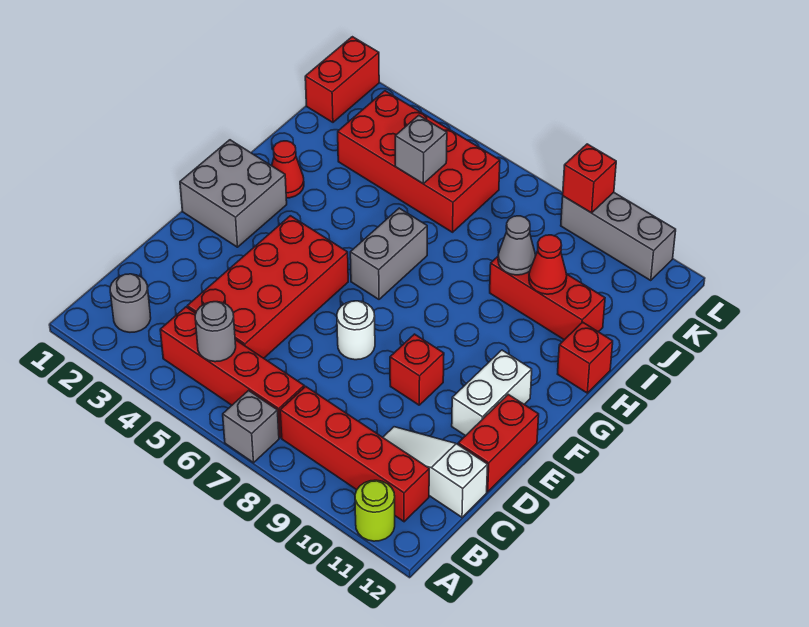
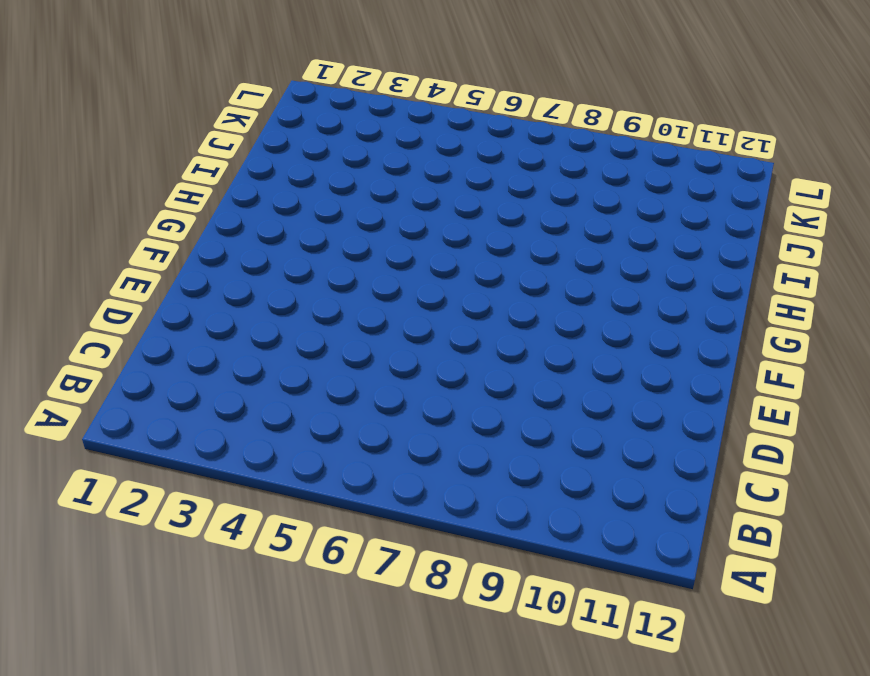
none -> grey brick A7 level 1
none -> lime round brick A11 level 1
none -> grey round brick B2 level 1

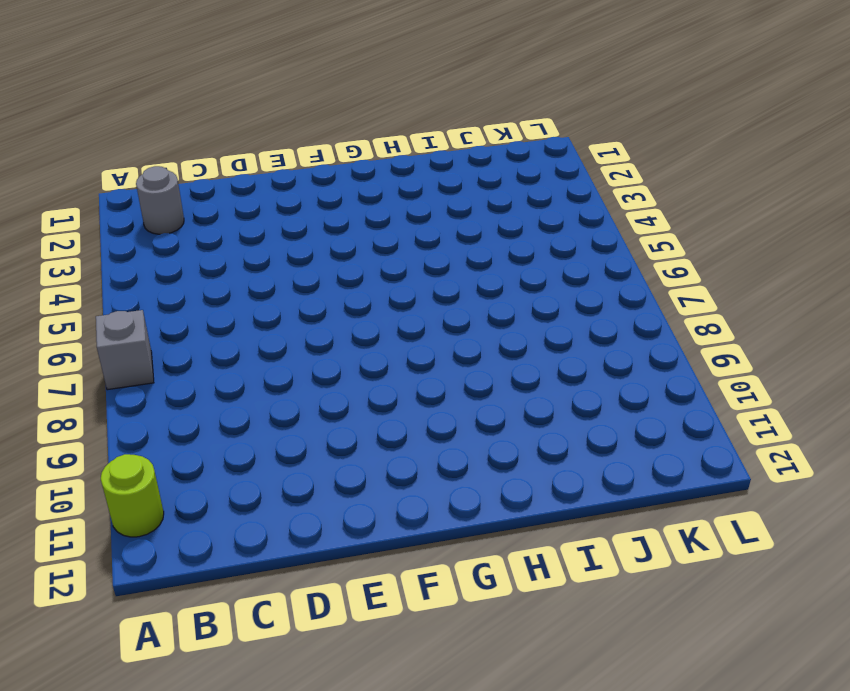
none -> red brick B4:B7 level 1
none -> red brick B8:B11 level 1
none -> red brick C4:F5 level 1

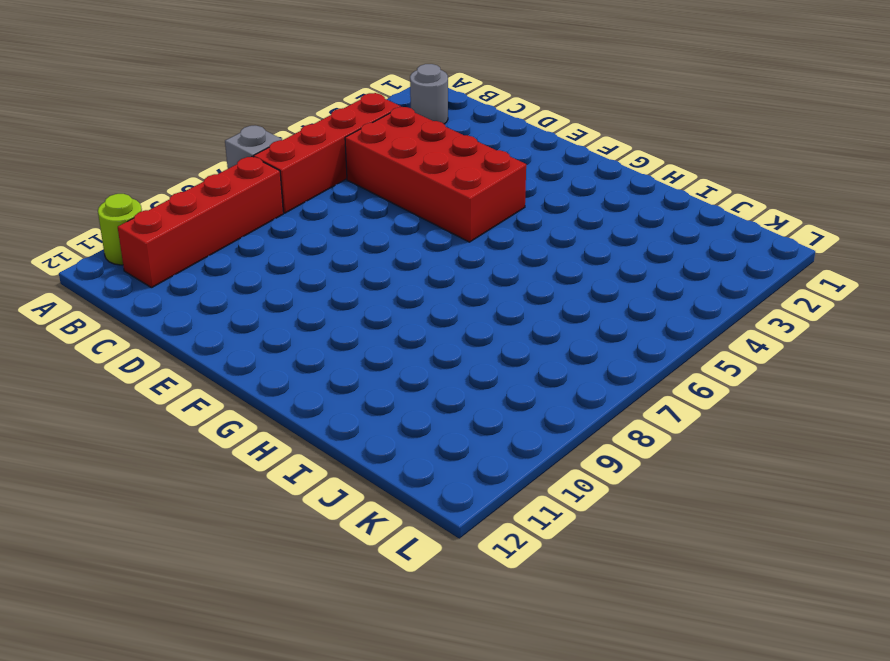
none -> white slope C10:C12 level 1 top 12
none -> red brick D12:E12 level 1
none -> white round brick E7 level 1

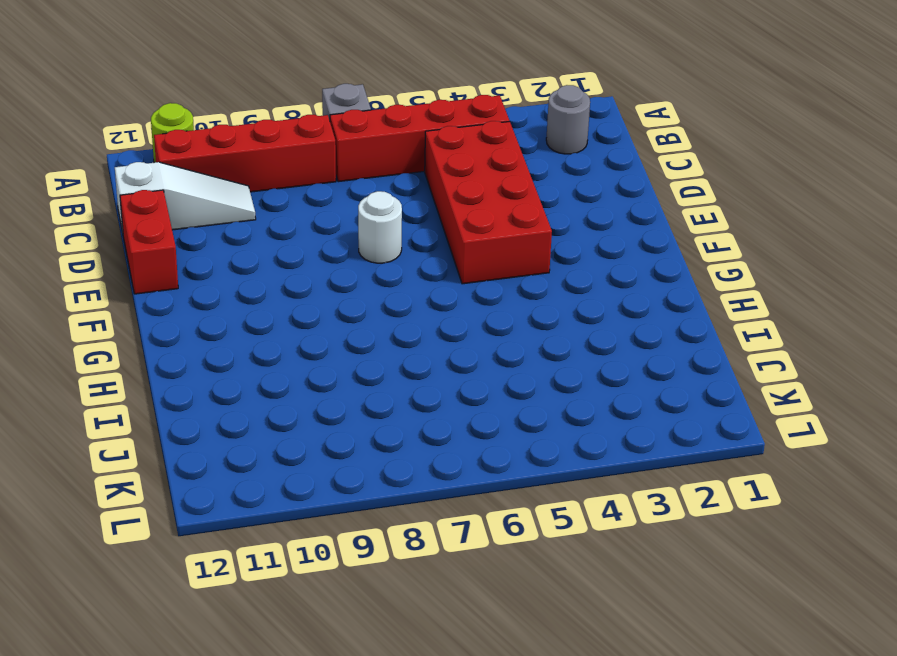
none -> red brick E9 level 1
none -> white brick E11:F11 level 1
none -> grey brick F1:G2 level 1

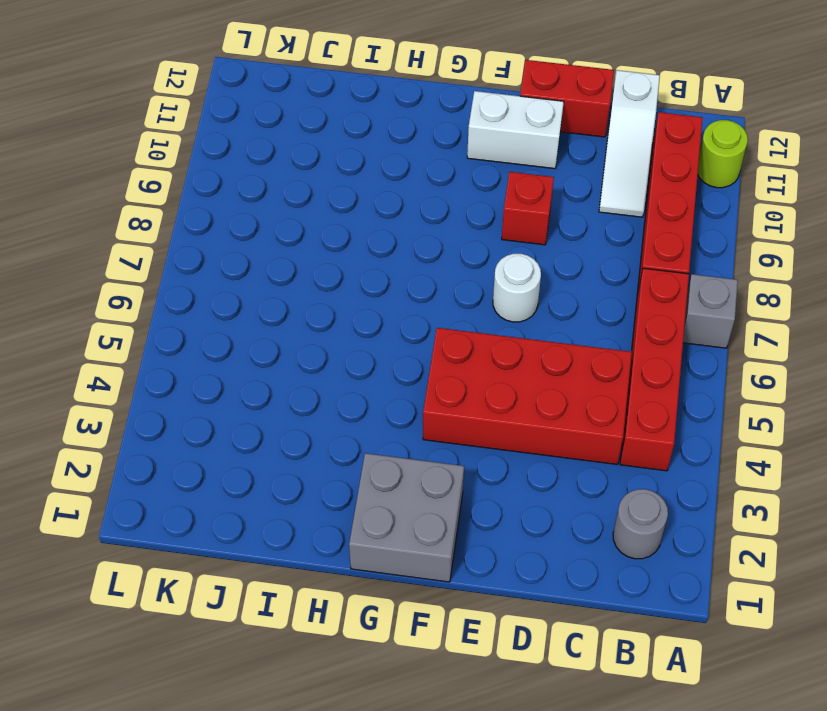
none -> grey brick G6:H6 level 1
none -> red cone H2 level 1
none -> red brick H12 level 1

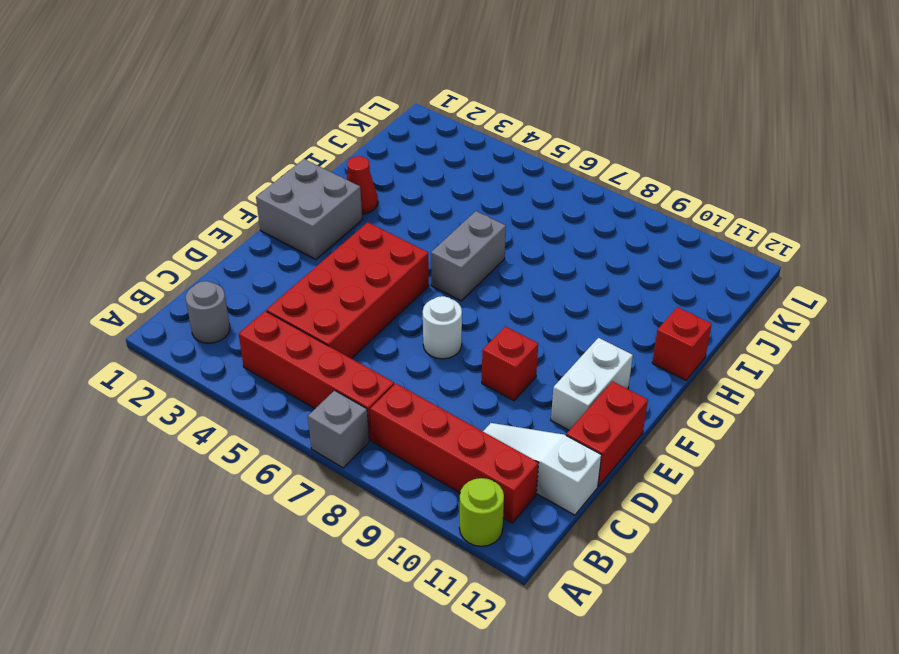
none -> red brick I9:I11 level 1
none -> red brick J3:K6 level 1
none -> red brick K1:L1 level 1

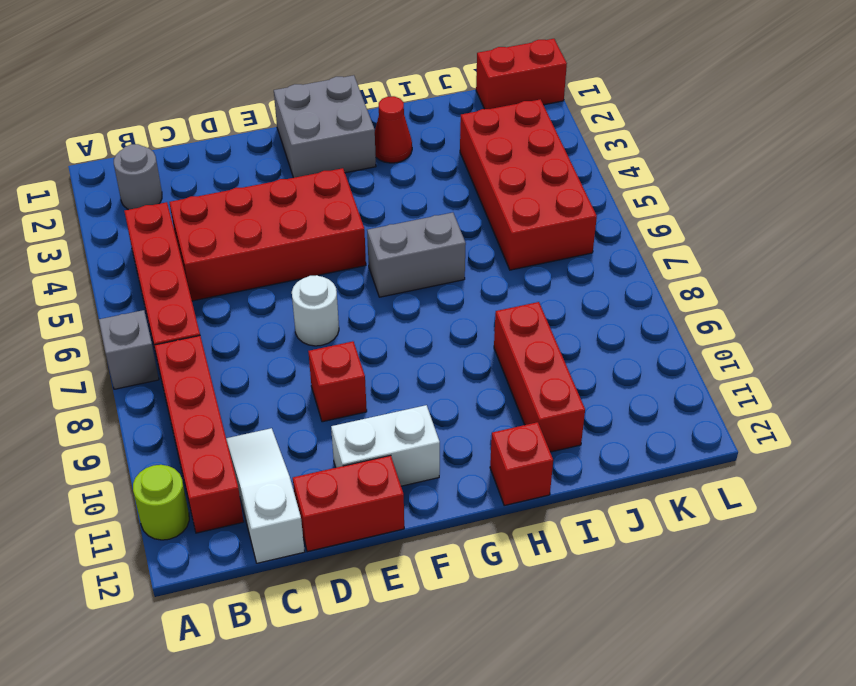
none -> grey brick L9:L11 level 1
none -> grey round brick B5 level 2
none -> grey cone I9 level 2

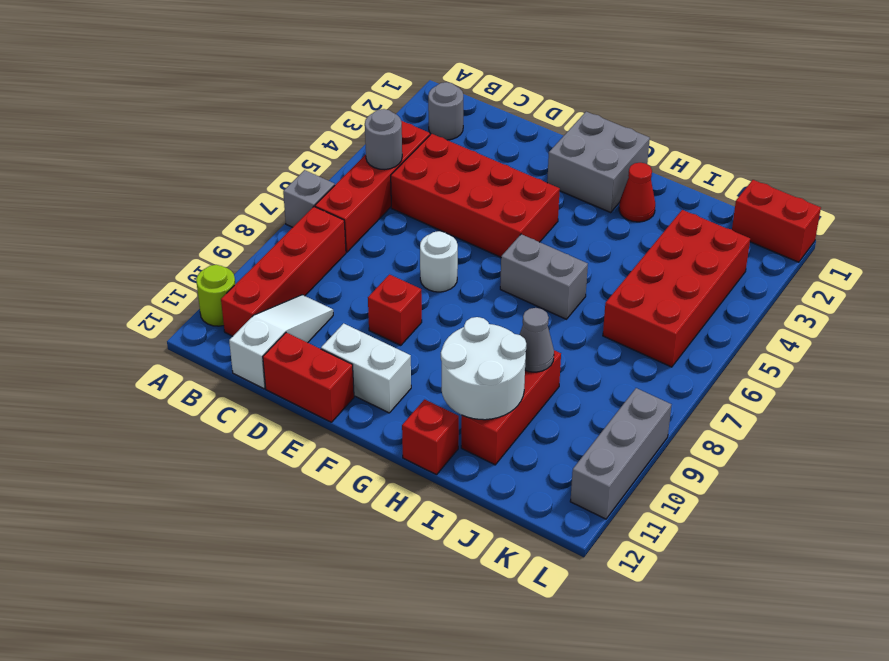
white round brick H10:I11 level 2 -> red cone I10 level 2
none -> grey brick J5 level 2
none -> red brick L9 level 2

